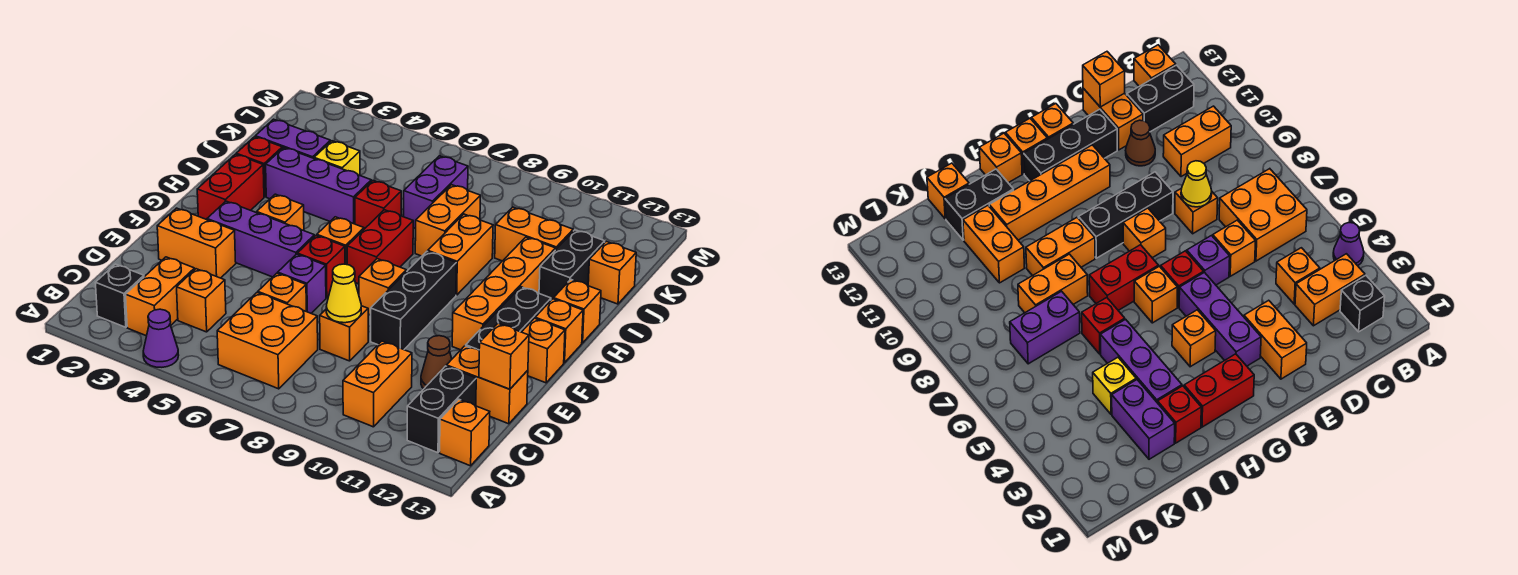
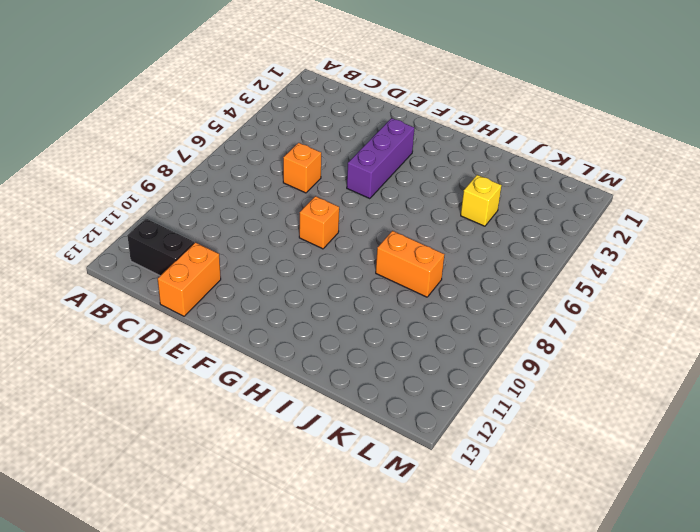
none -> purple cone A4 level 1
none -> black brick B2 level 1
none -> orange brick B3:C3 level 1
none -> orange brick B6:C7 level 1

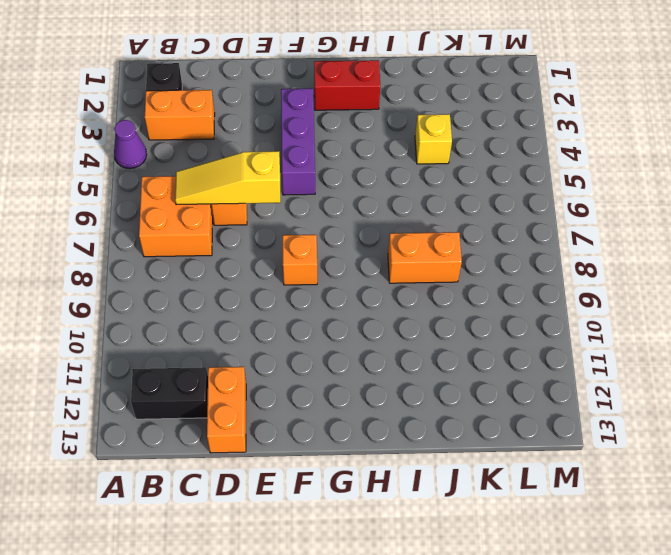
yellow slope C6:E6 level 2 top E -> none
none -> orange brick B10:C10 level 1
none -> orange brick B13 level 1
none -> orange brick C4 level 1
none -> orange brick D8 level 1

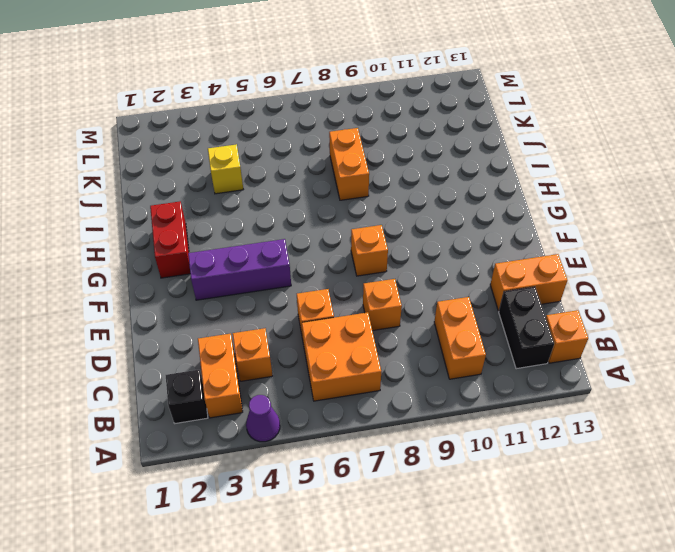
none -> brown cone D11 level 1
none -> orange brick E2:E3 level 1
none -> purple brick E6 level 1
none -> black brick E9:G9 level 1

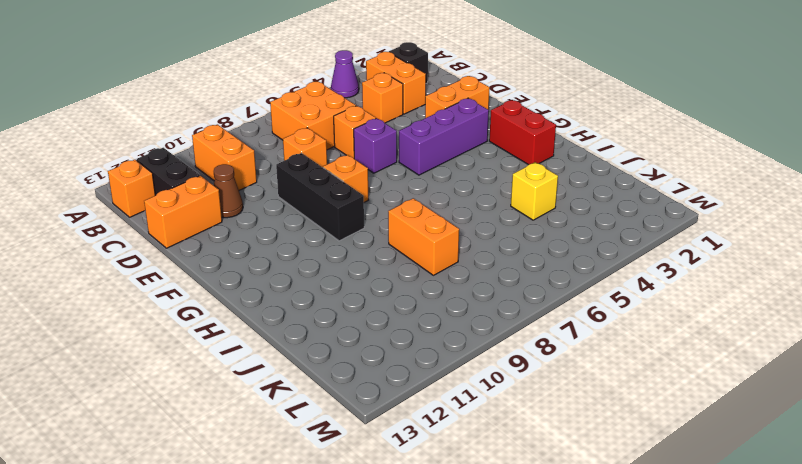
none -> black brick E12:G12 level 1
none -> red brick F6 level 1
none -> orange brick F11:I11 level 1
none -> orange brick F13 level 1

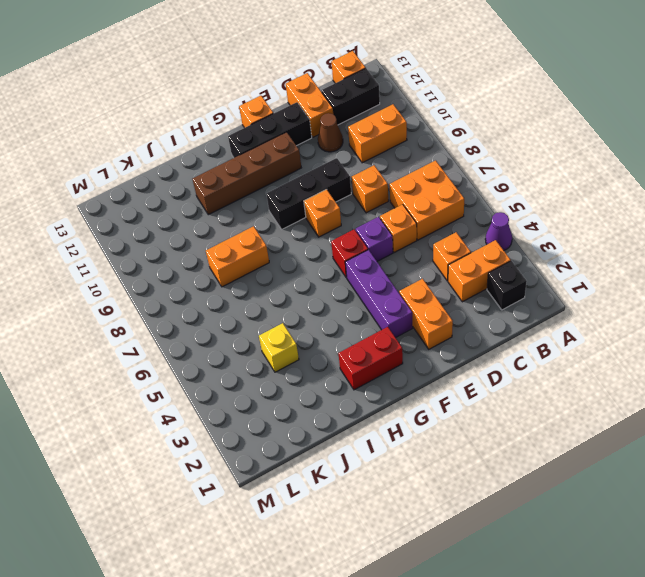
brown brick F11:I11 level 1 -> orange brick F11:I11 level 1
none -> orange brick G4 level 1
none -> orange brick G6 level 1
none -> red brick G7:H7 level 1
none -> orange brick G13 level 1

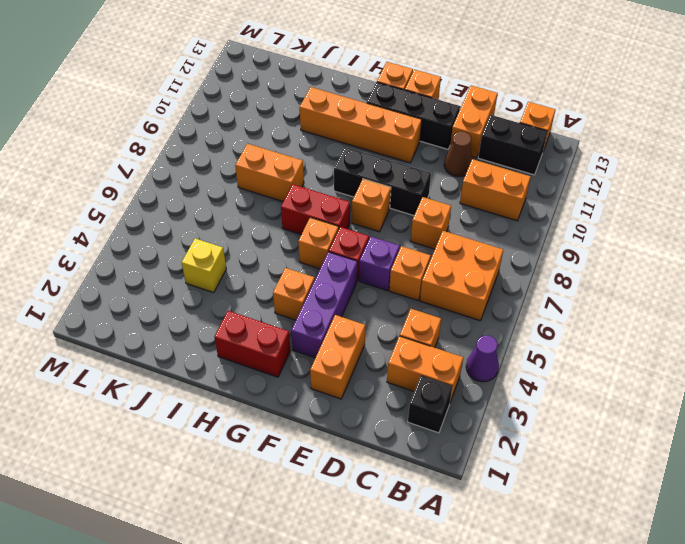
none -> orange brick H9:I9 level 1
none -> orange brick H13 level 1
none -> red brick I2 level 1
none -> purple brick I3:I5 level 1

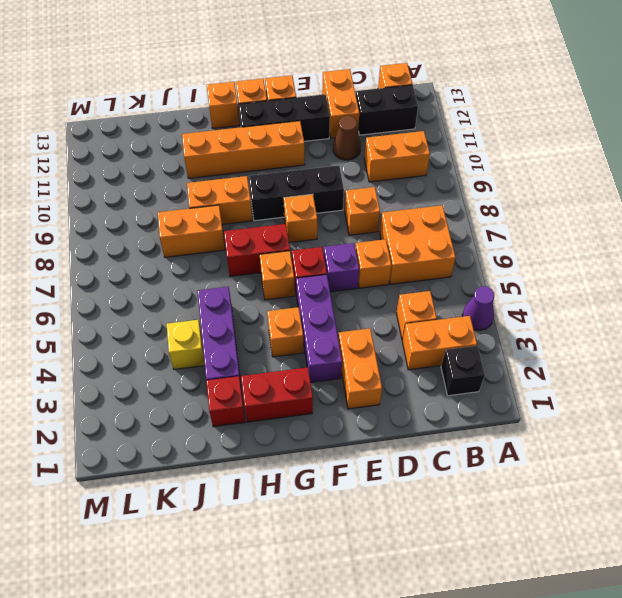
none -> red brick I6 level 1
none -> black brick I12:J12 level 1
none -> purple brick J2:J3 level 1
none -> purple brick J7:K7 level 1

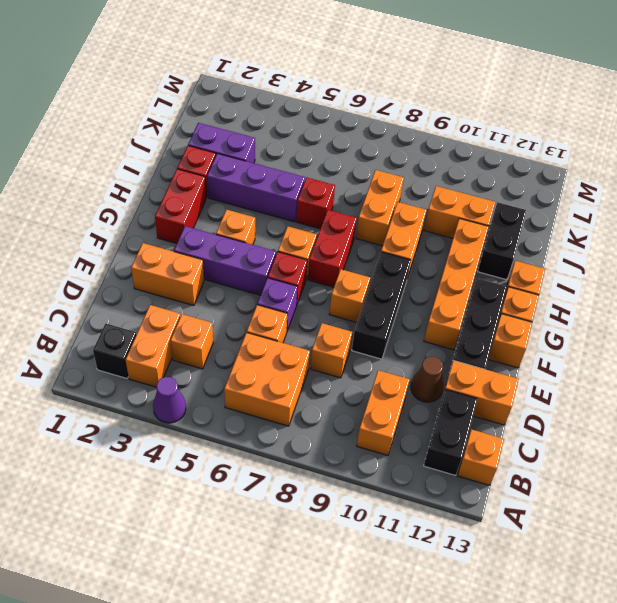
none -> yellow brick J4 level 1
none -> purple brick J7:K7 level 1
none -> orange brick J13 level 1
none -> yellow cone D8 level 2

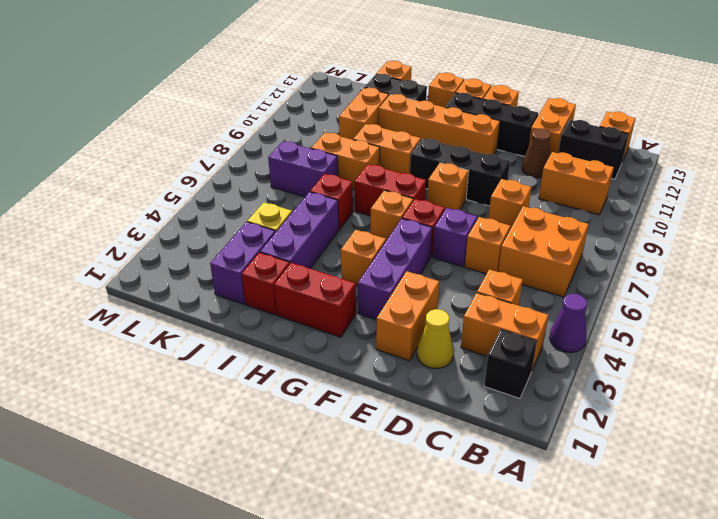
yellow cone D2 level 1 -> yellow cone D8 level 2
none -> orange brick D13 level 2

